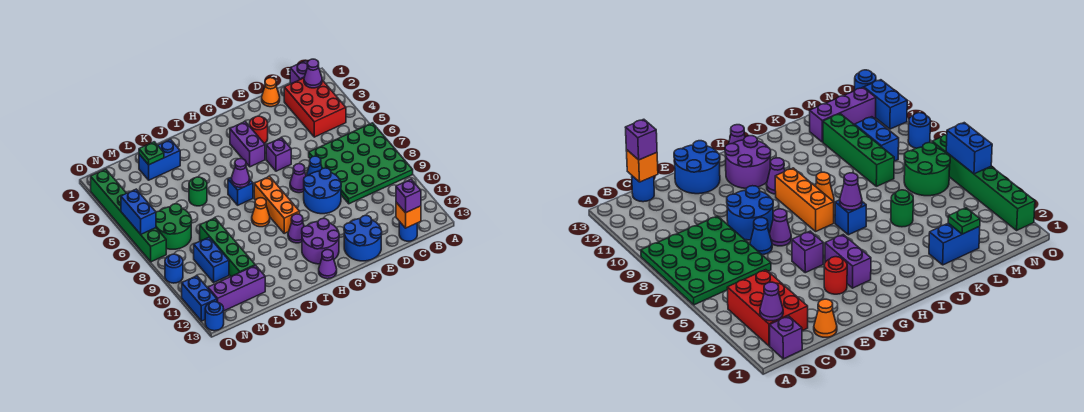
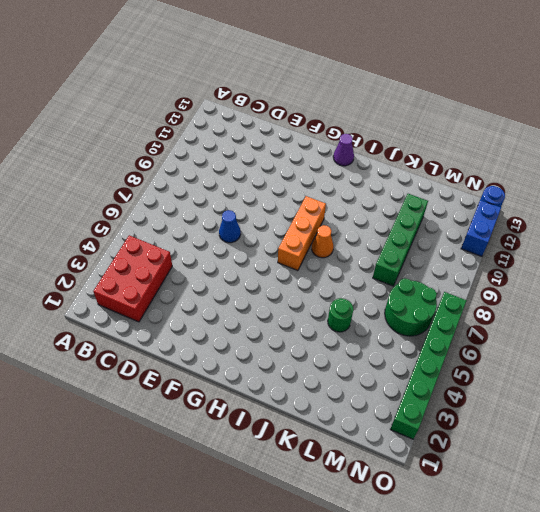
none -> green plate A6:D9 level 1
none -> purple brick B1 level 1
none -> blue round brick C13 level 1
none -> orange cone D1 level 1

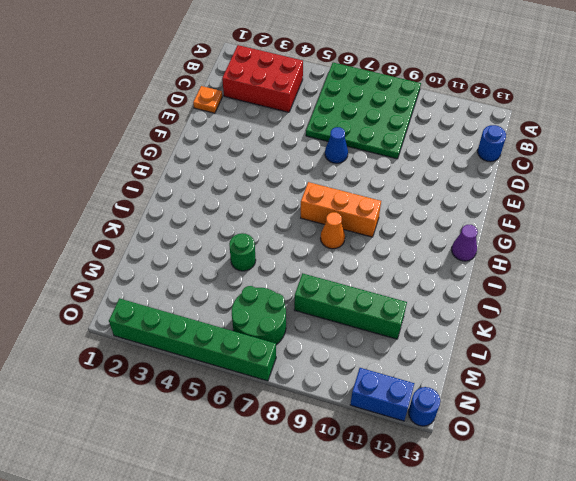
orange plate D1 level 1 -> orange cone D1 level 1
none -> purple brick B1 level 1
none -> blue round brick E8:F9 level 1
none -> blue round brick E12:F13 level 1
none -> red round brick F3 level 1

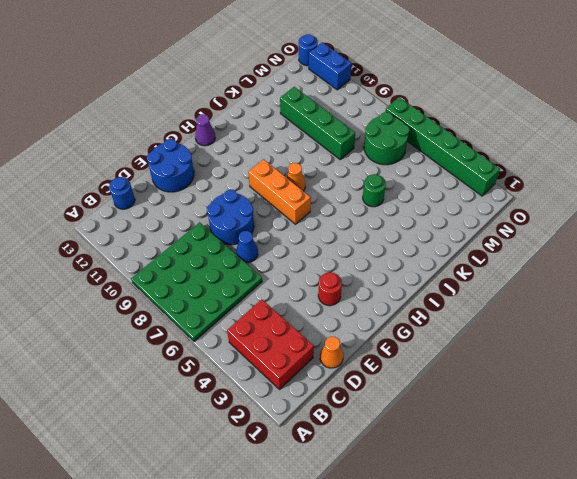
none -> purple brick B1 level 1
none -> purple brick F5 level 1
none -> purple cone F7 level 1
none -> purple brick G3:G4 level 1

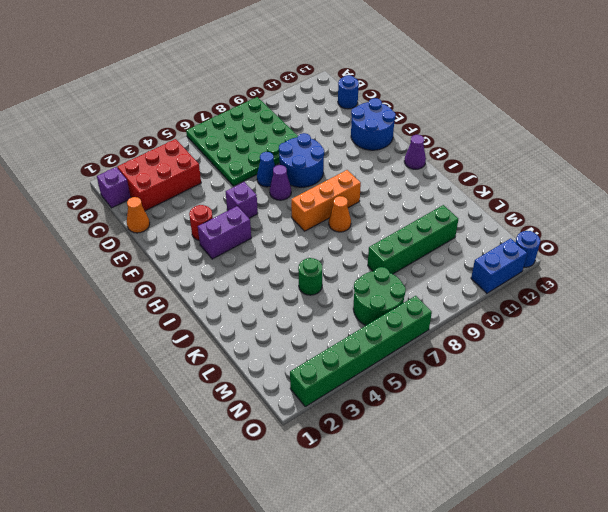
none -> purple round brick G11:H12 level 1
none -> purple cone H10 level 1
none -> blue brick I6 level 1
none -> blue brick K2:L2 level 1

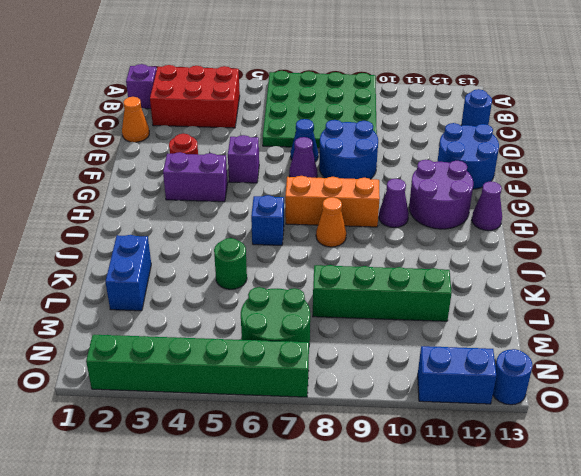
none -> purple brick L12:N12 level 1
none -> blue brick M9:M10 level 1
none -> blue round brick O9 level 1
none -> purple cone B2 level 2

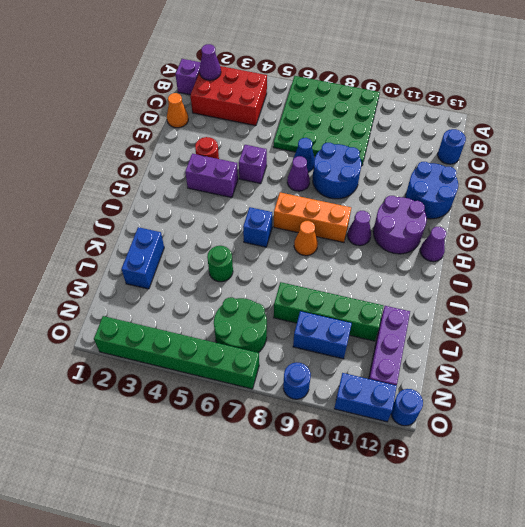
none -> orange brick C13 level 2
none -> purple cone I6 level 2
none -> green plate L2 level 2
none -> blue brick O5:O6 level 2

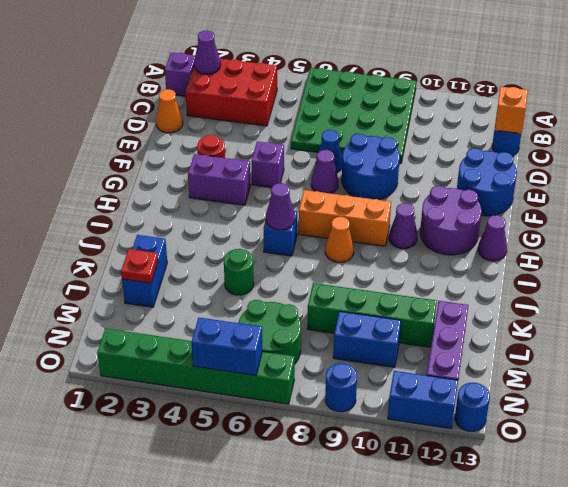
red plate L2 level 2 -> green plate L2 level 2
none -> purple brick C13 level 3

